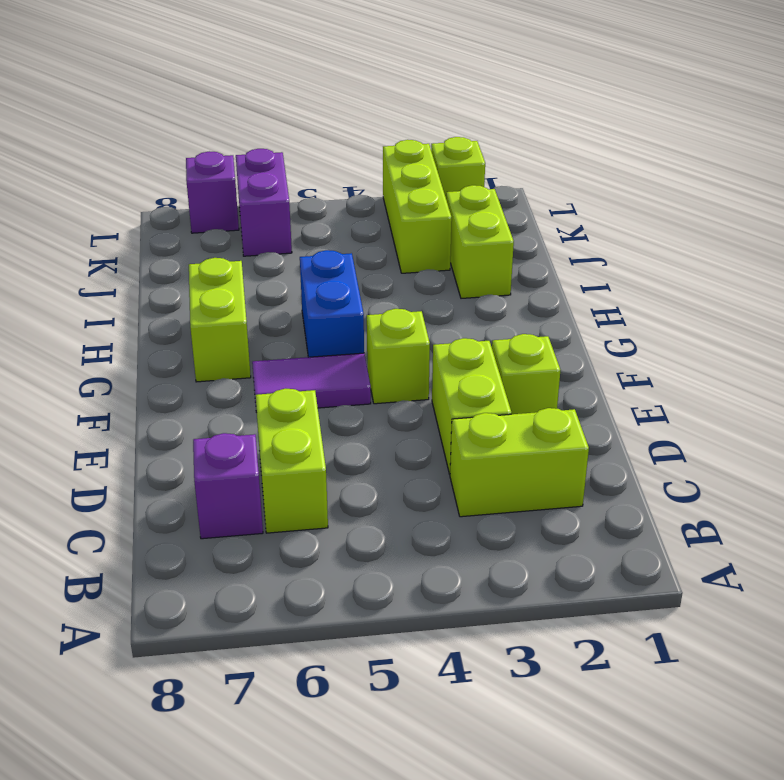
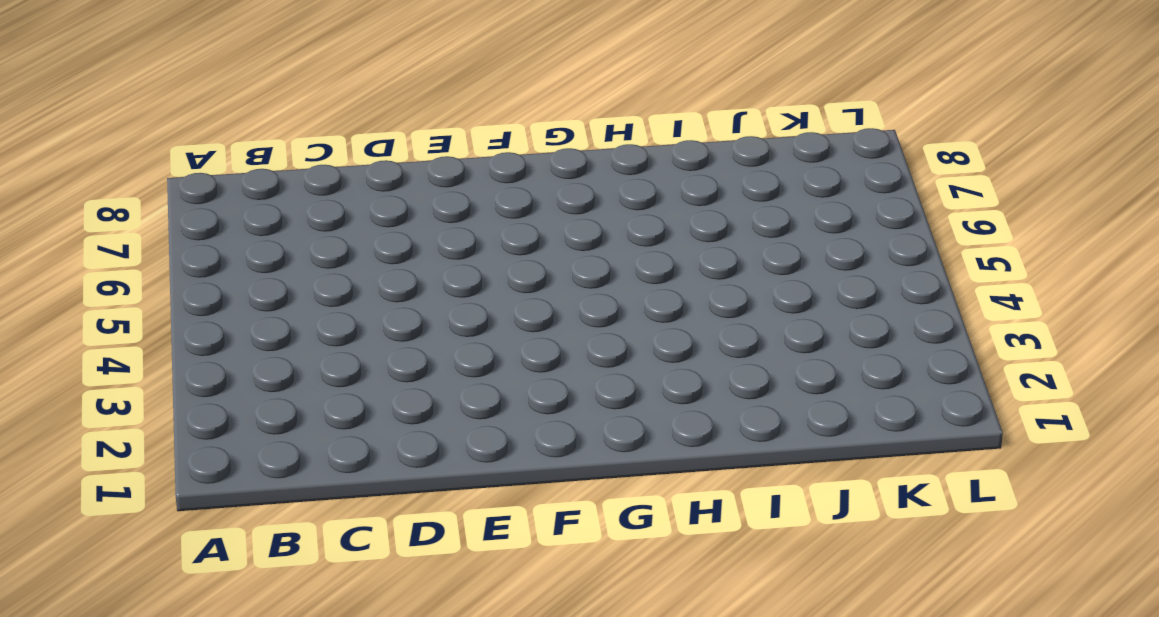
none -> lime brick C2:C3 level 1
none -> lime brick C6:D6 level 1
none -> purple brick C7 level 1

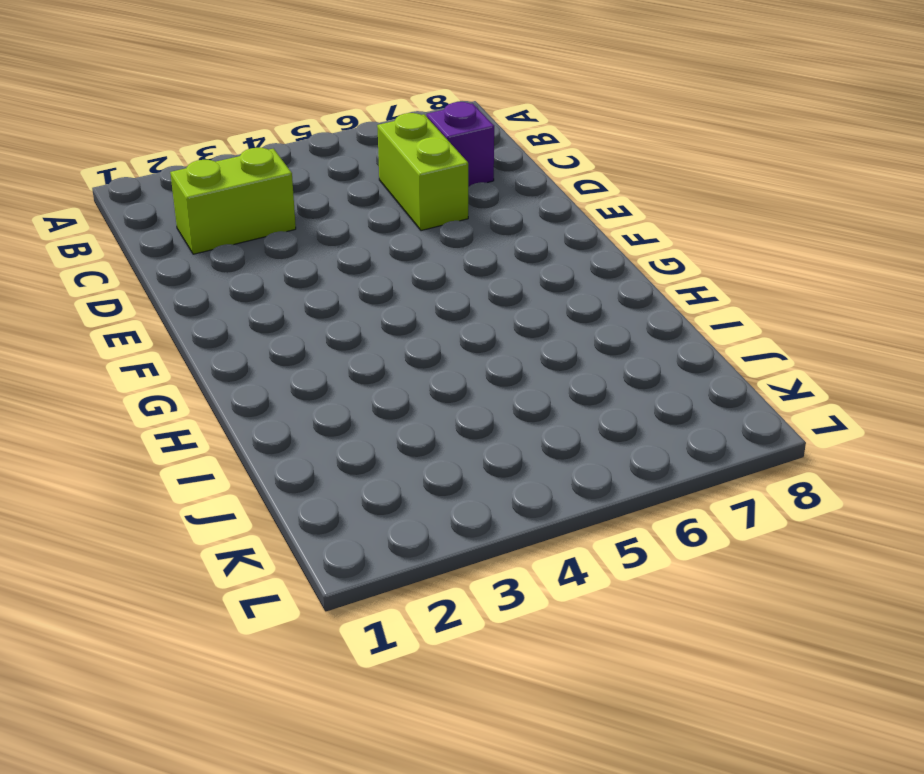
none -> lime brick D3:E3 level 1
none -> lime brick E2 level 1
none -> lime brick F4 level 1

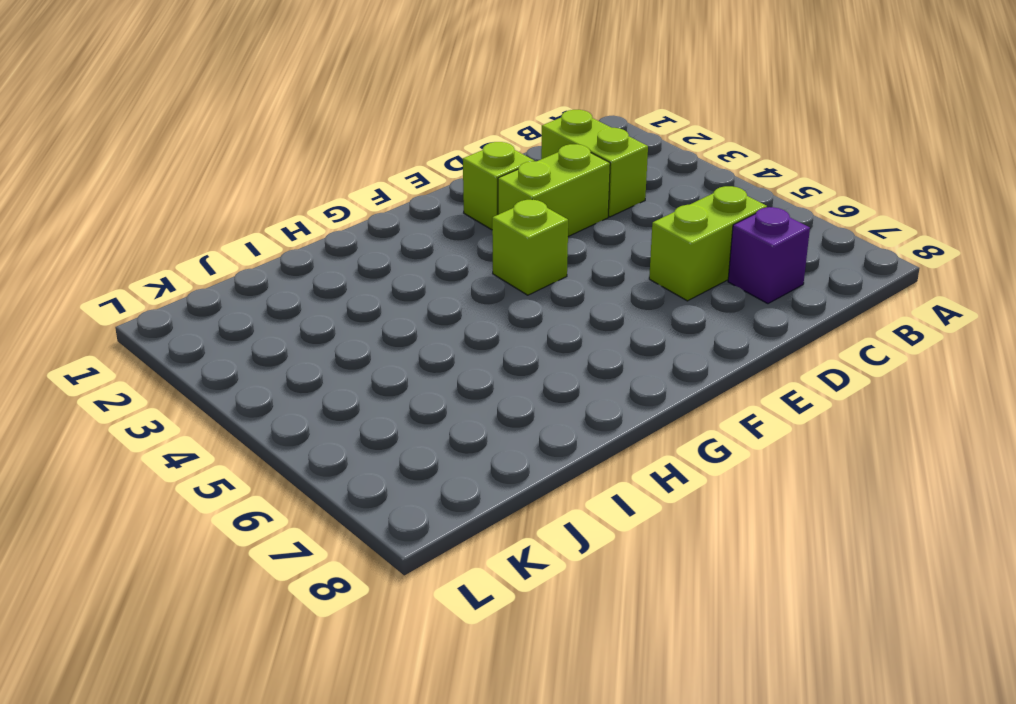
none -> purple tile F5:F6 level 1
none -> blue brick G5:H5 level 1
none -> lime brick G7:H7 level 1

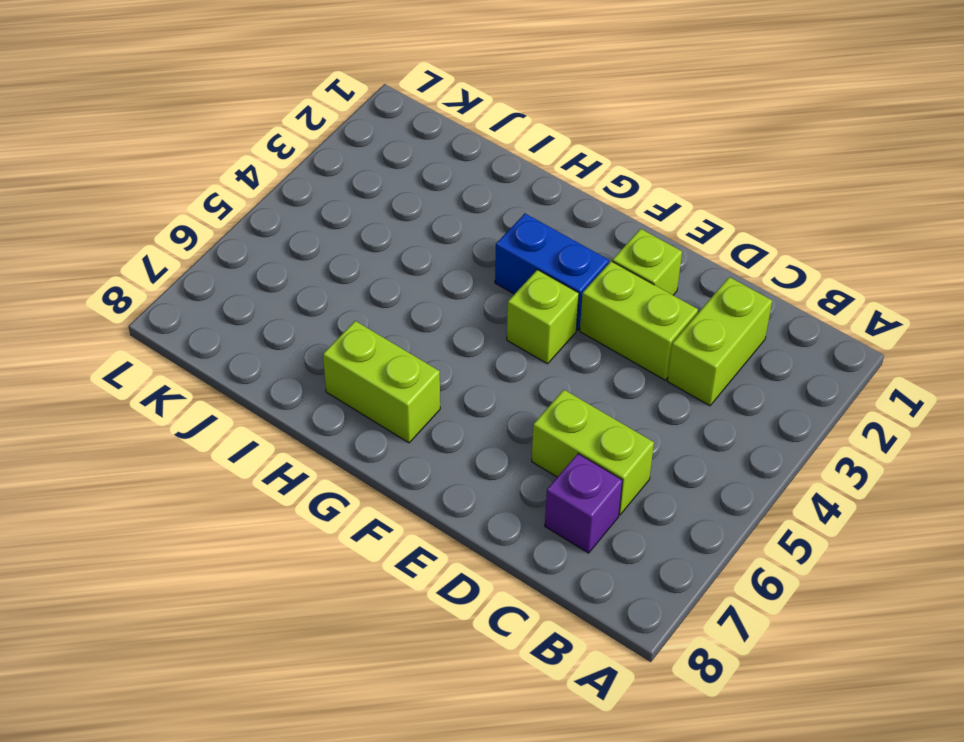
blue brick F3:G3 level 1 -> blue brick G5:H5 level 1
none -> purple tile F5:F6 level 1
none -> lime brick I2:J2 level 1
none -> lime brick J3:L3 level 1

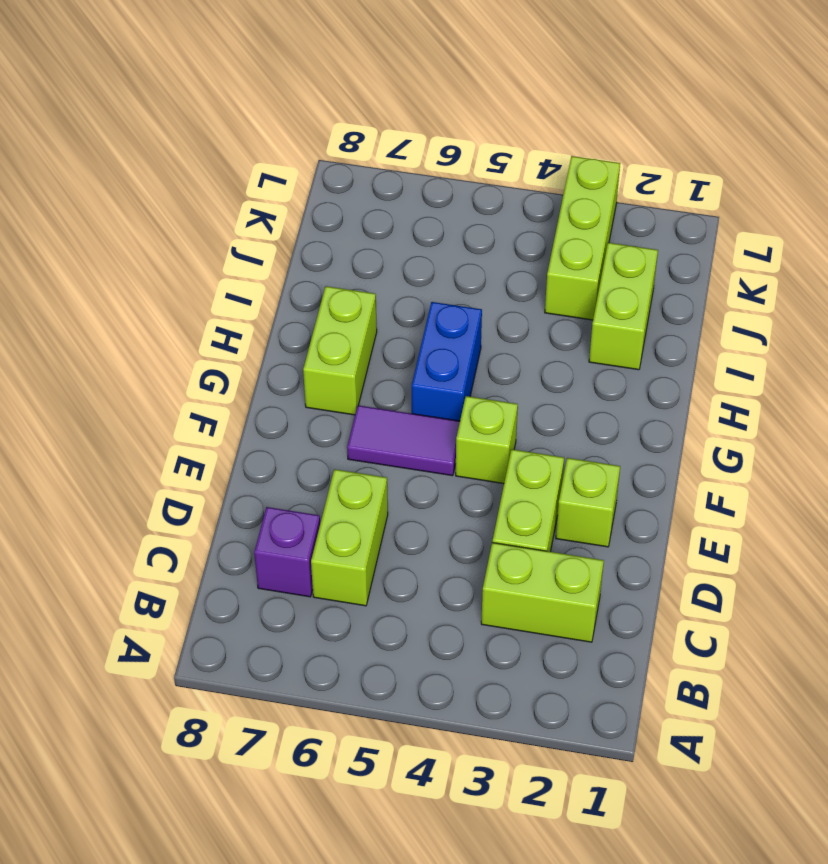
none -> purple brick K6:L6 level 1
none -> lime brick L2 level 1
none -> purple brick L7 level 1

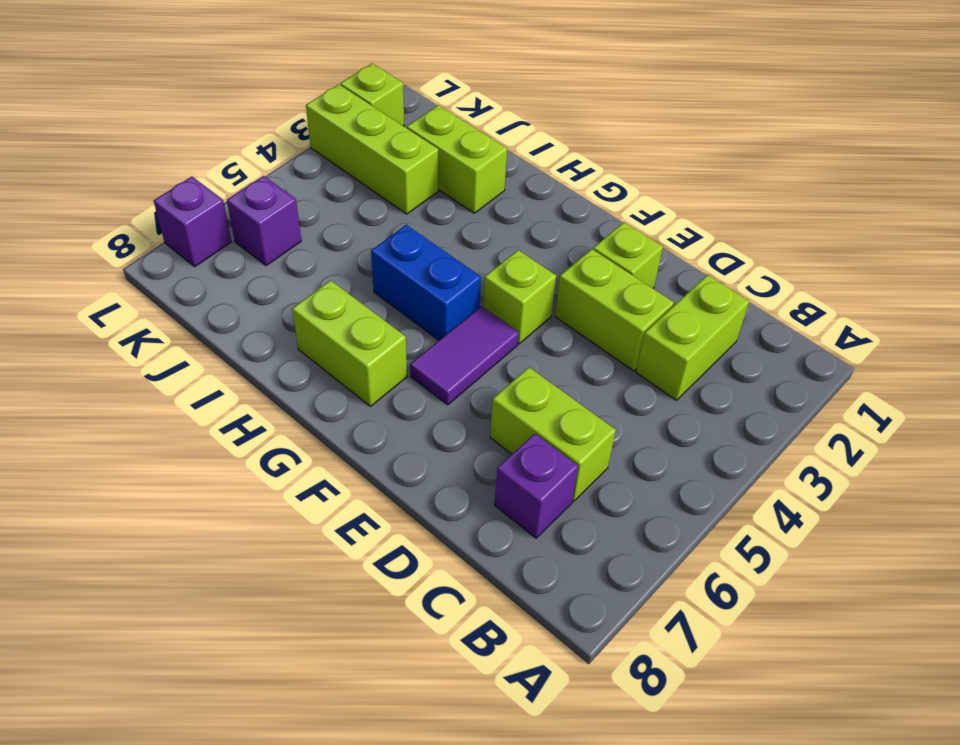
purple brick K6 level 1 -> purple brick K6:L6 level 1

